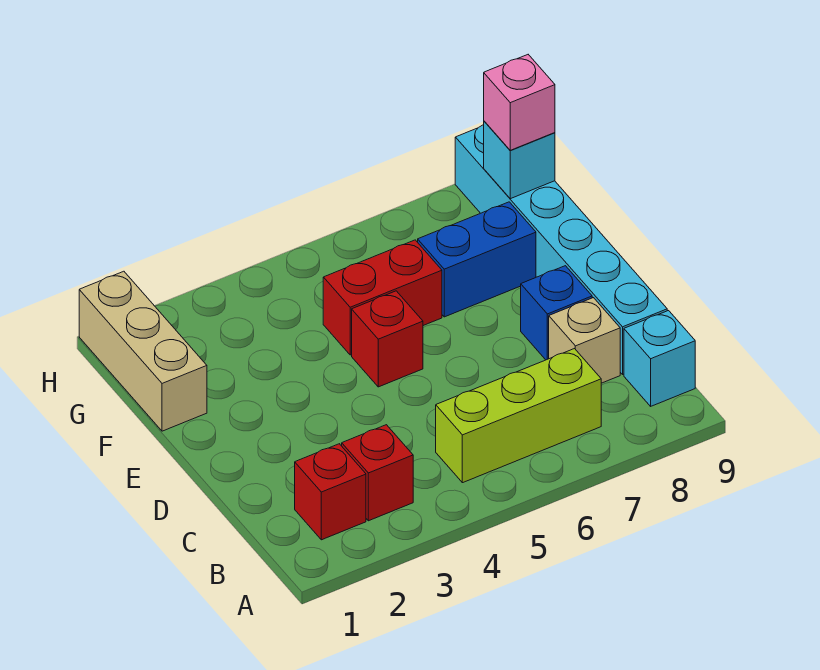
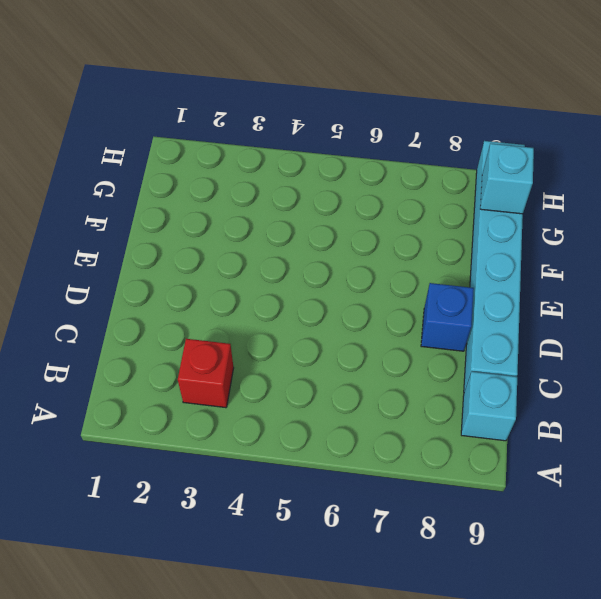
none -> red brick B2 level 1
none -> lime brick B5:B7 level 1
none -> tan brick C8 level 1

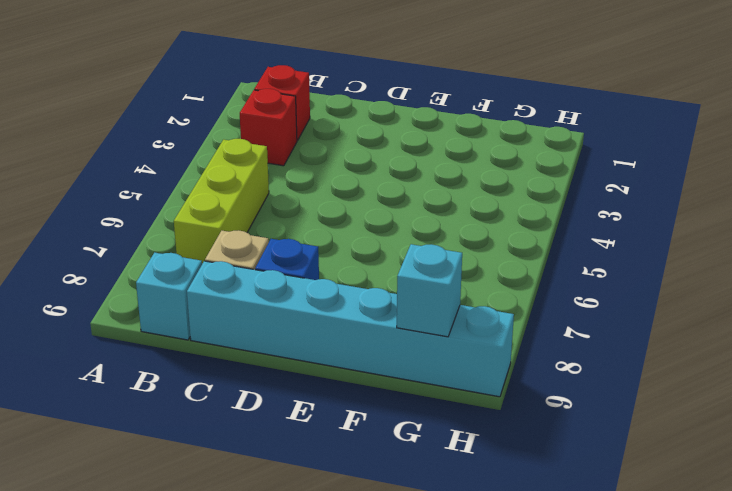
none -> red brick E5 level 1
none -> tan brick F1:H1 level 1
none -> red brick F5:F6 level 1

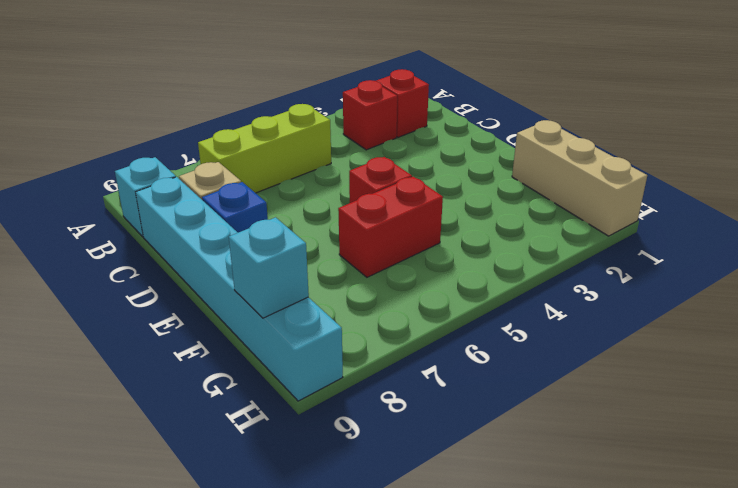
none -> blue brick F7:F8 level 1
none -> pink brick G9 level 3

